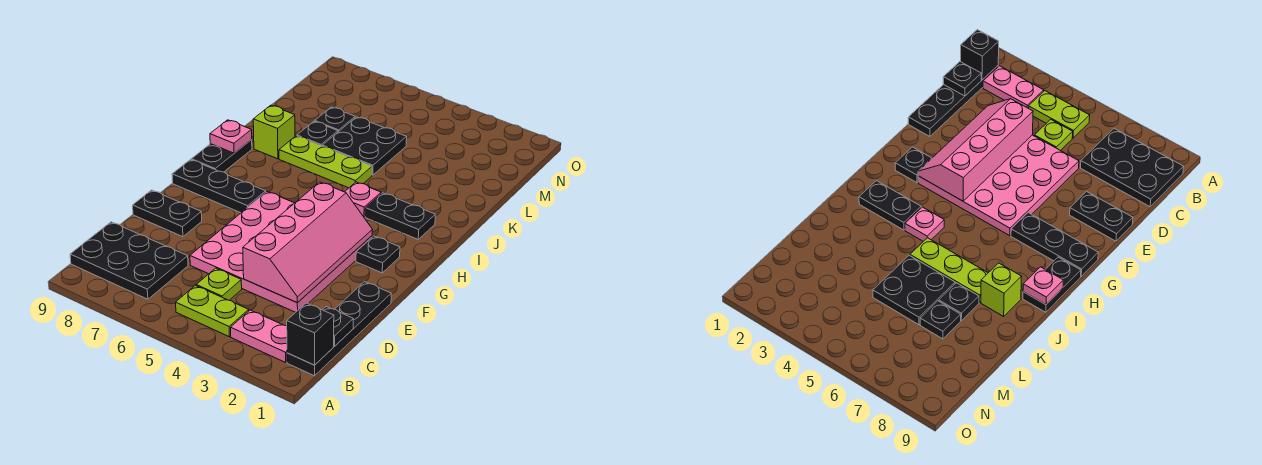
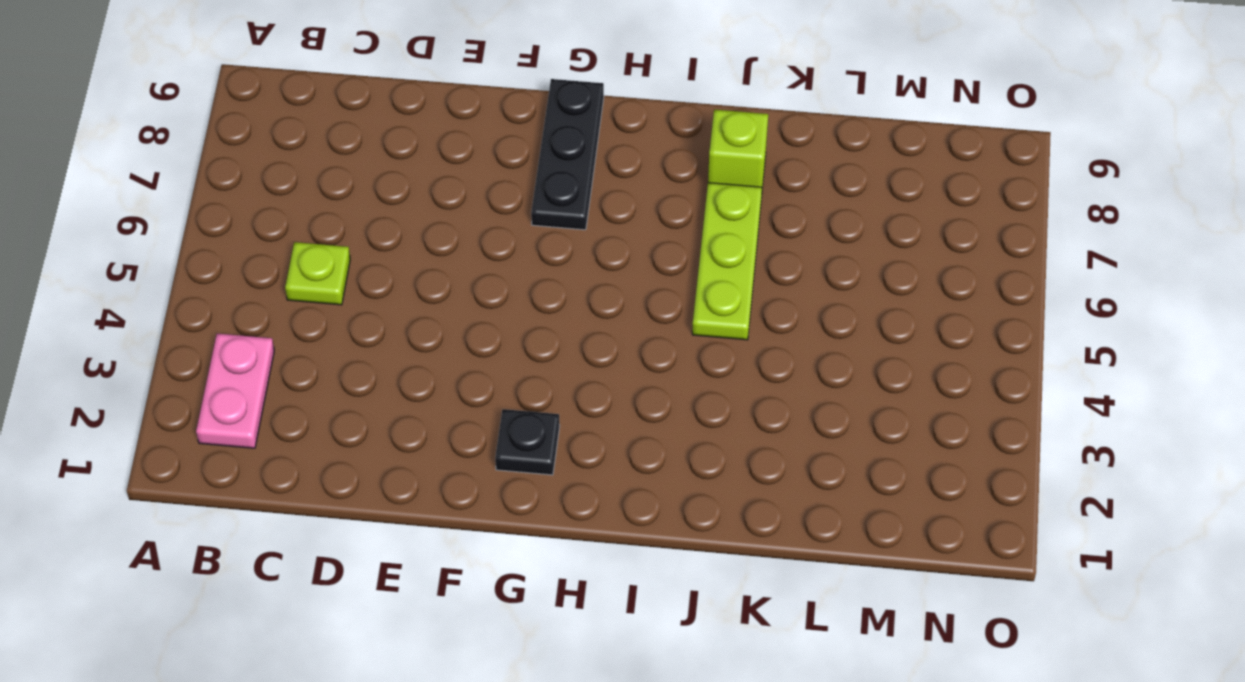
none -> black plate B1:E1 level 1
none -> lime plate B4:B5 level 1
none -> black plate B7:C9 level 1

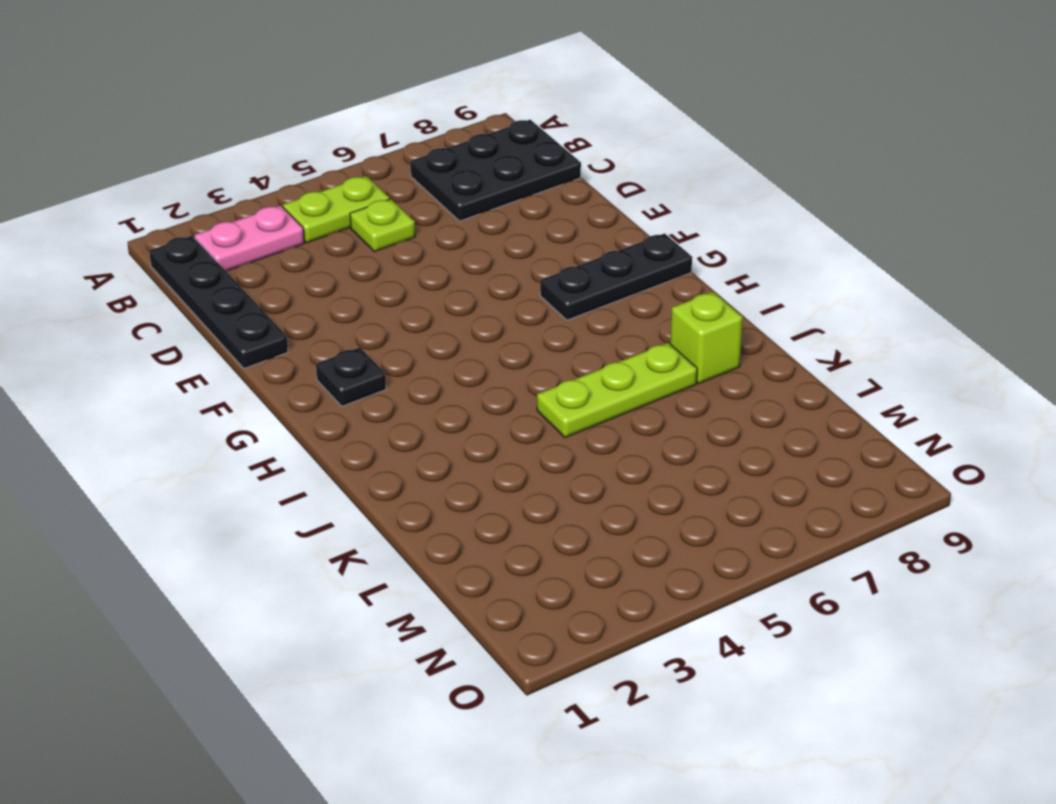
none -> pink plate D3:G6 level 1
none -> black plate E8:E9 level 1
none -> black plate H9:I9 level 1

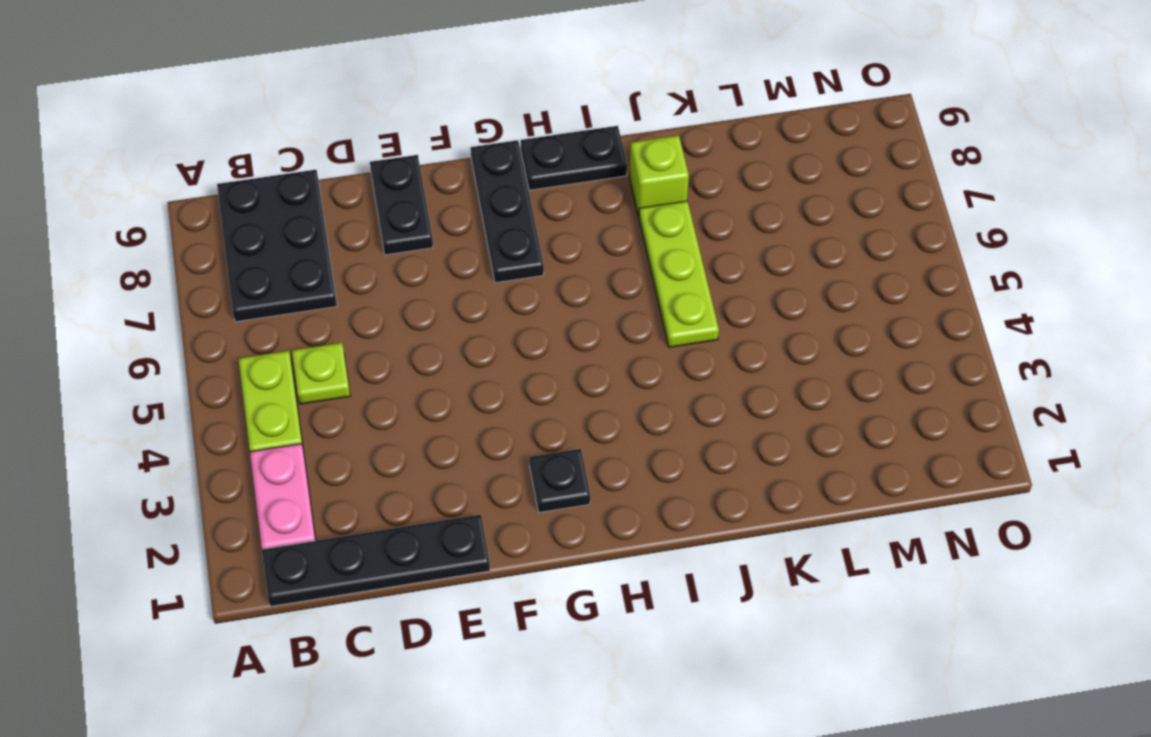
none -> pink plate D3:G6 level 1
none -> black plate I2:I3 level 1
none -> pink plate I4 level 1

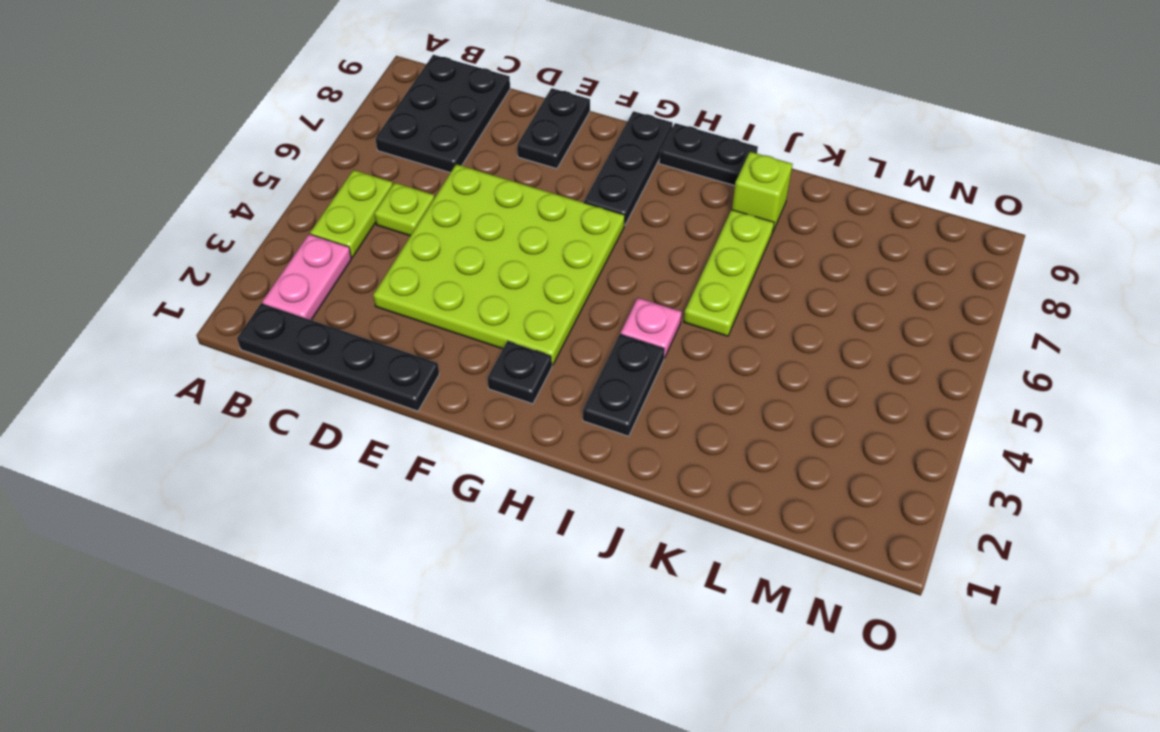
lime plate D3:G6 level 1 -> pink plate D3:G6 level 1
none -> black plate K5:L6 level 1
none -> black plate K7 level 1
none -> black plate L7 level 1

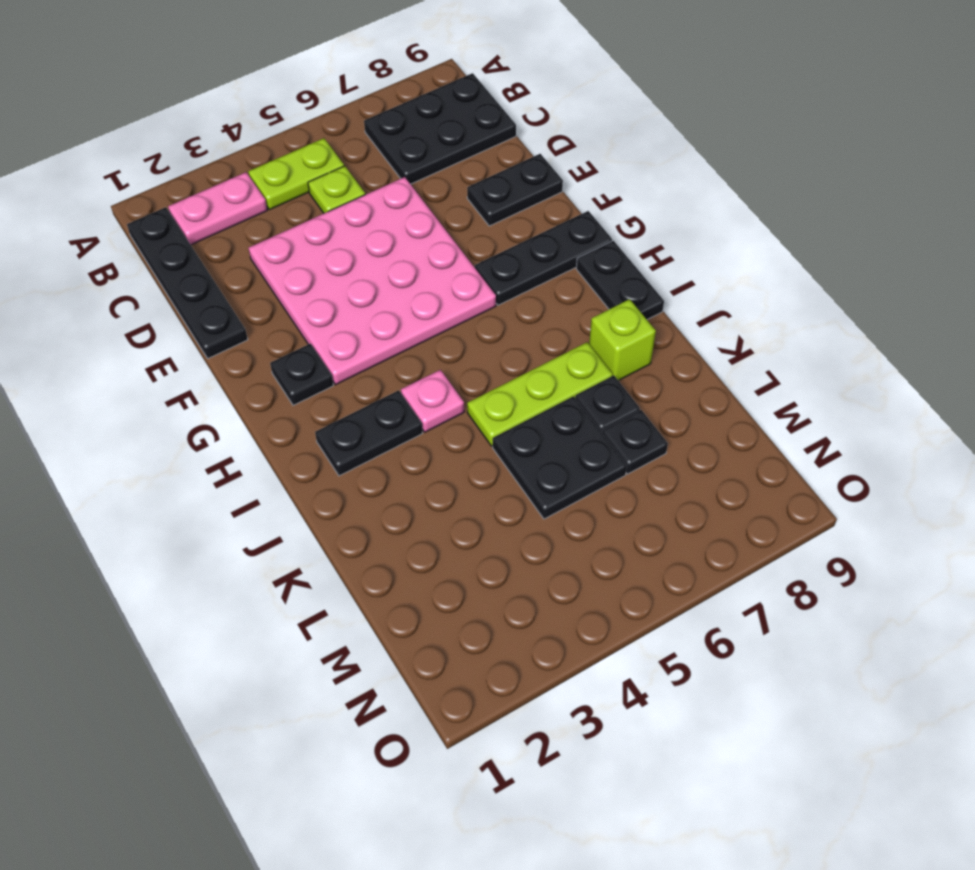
none -> black brick B1 level 2
none -> black plate C1 level 2
none -> pink slope D3:G4 level 2 top 4

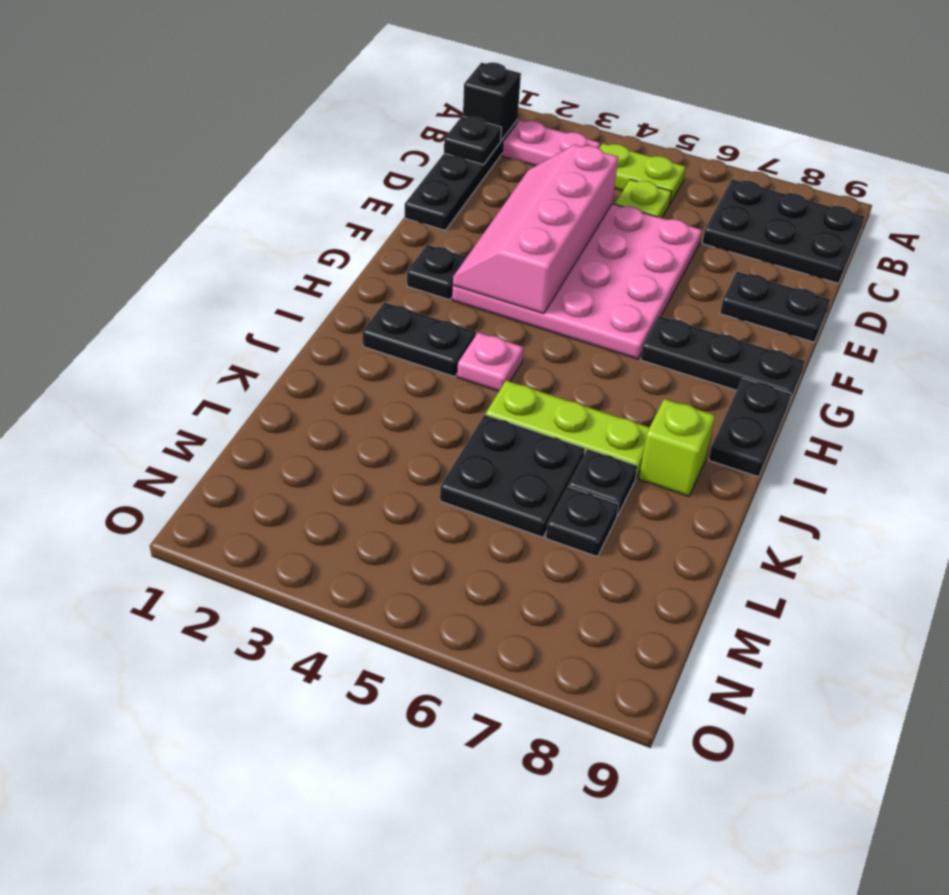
none -> pink plate I9 level 2

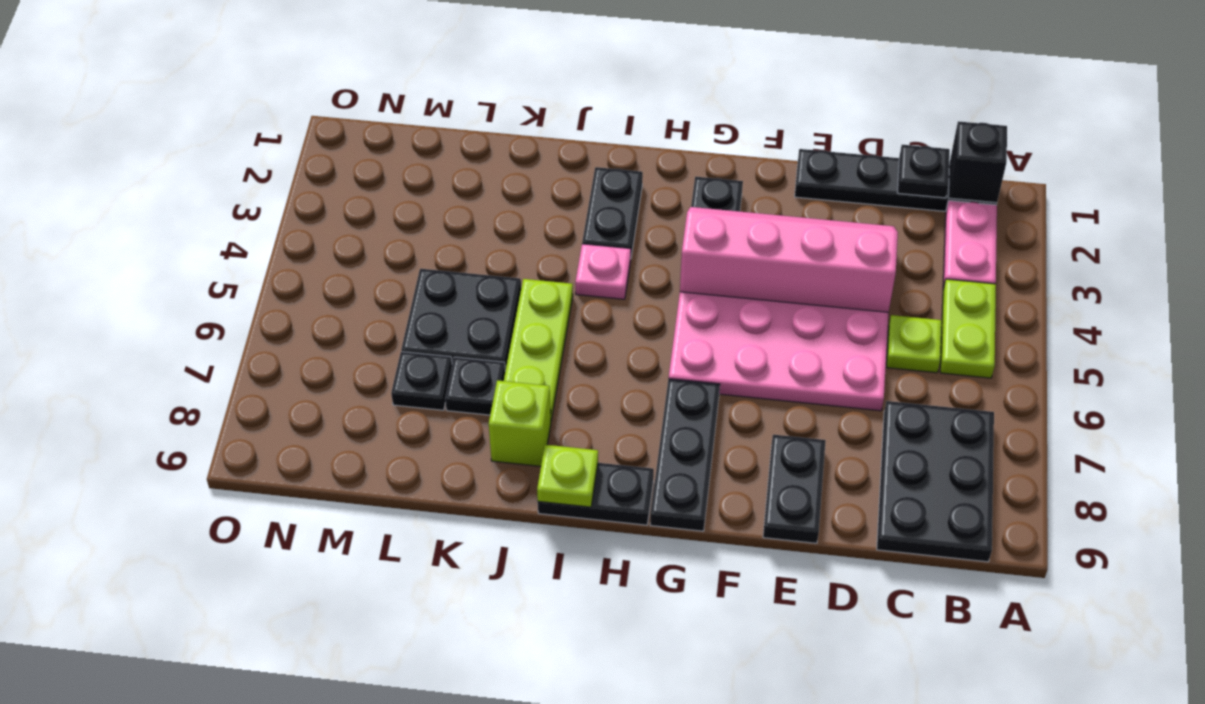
lime plate I9 level 2 -> pink plate I9 level 2

